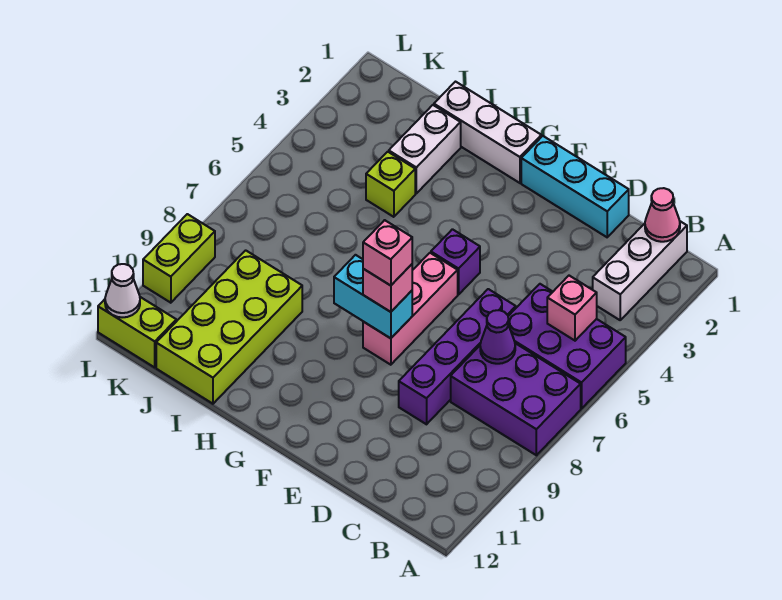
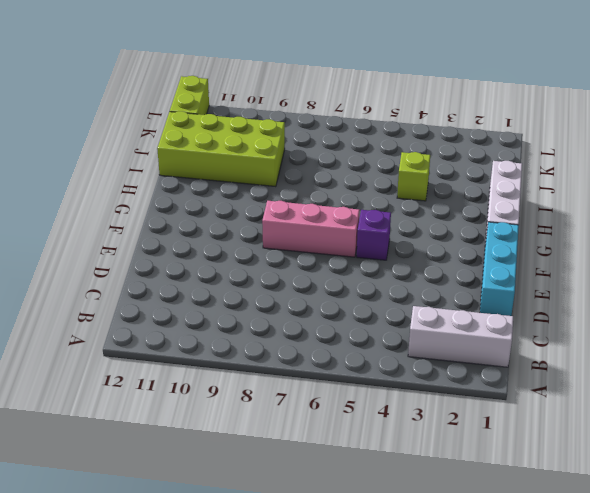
none -> purple brick A5:C6 level 1
none -> purple brick A7:C8 level 1
none -> purple brick D6:D9 level 1

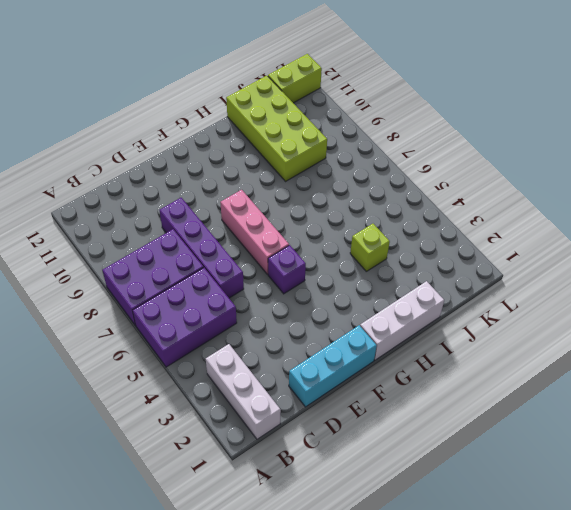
none -> white brick I2:I3 level 1
none -> lime brick L9:L10 level 1
none -> pink cone B1 level 2

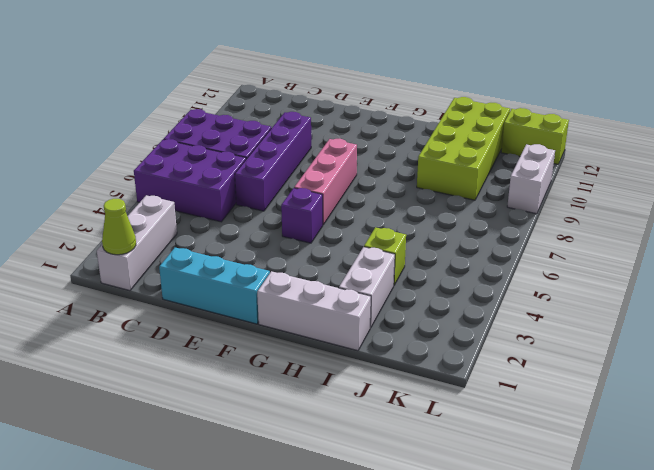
lime cone B1 level 2 -> pink cone B1 level 2
white brick L9:L10 level 1 -> lime brick L9:L10 level 1
none -> pink brick B5 level 2
none -> purple cone C7 level 2
none -> cyan brick F8:G8 level 2

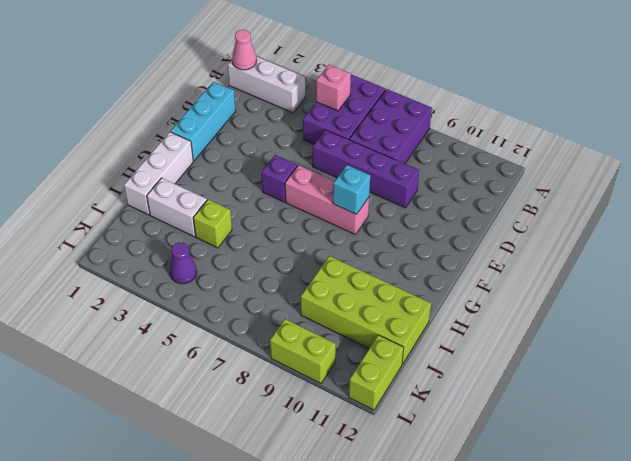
cyan brick F8 level 2 -> cyan brick F8:G8 level 2
purple cone K4 level 1 -> purple cone C7 level 2
none -> white cone L12 level 2
none -> pink brick F8 level 3
none -> pink brick F8 level 4

